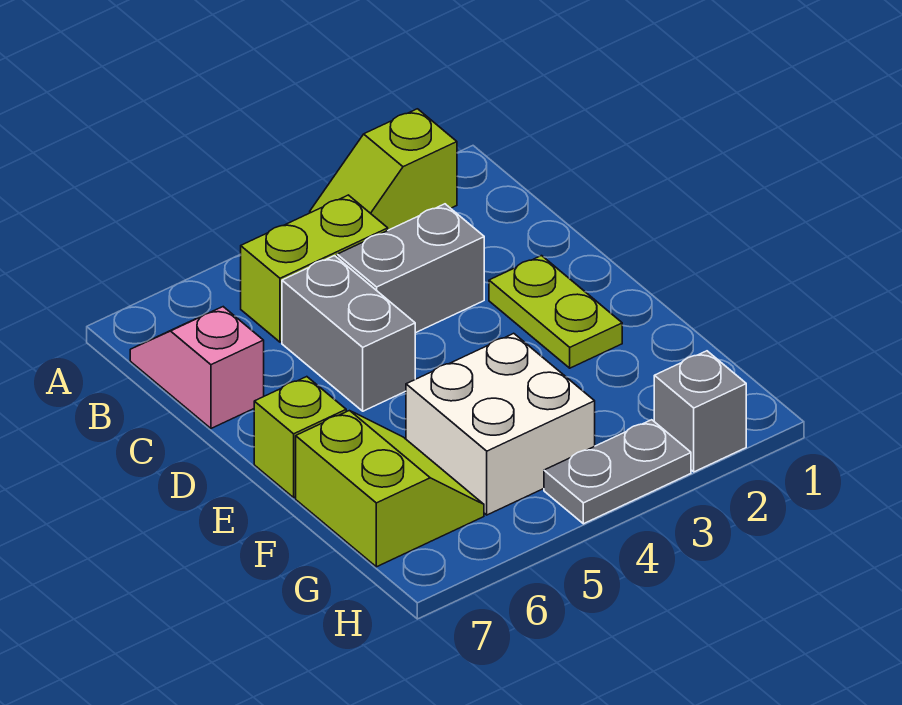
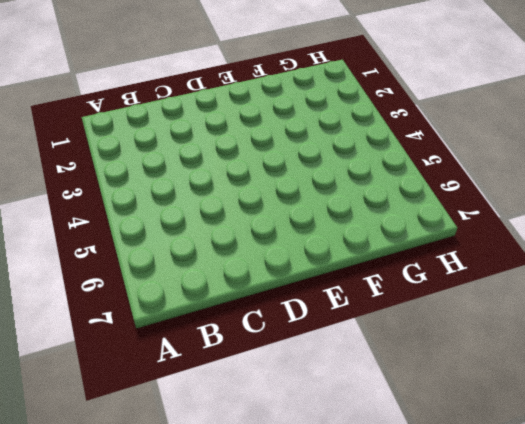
none -> lime slope A2:A3 level 1 top 2
none -> lime brick B4:B5 level 1

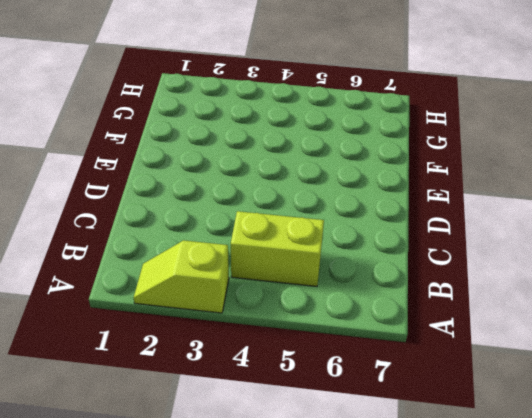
lime slope A2:A3 level 1 top 3 -> lime slope A2:A3 level 1 top 2
none -> pink slope B7:C7 level 1 top C
none -> grey brick C3:C4 level 1

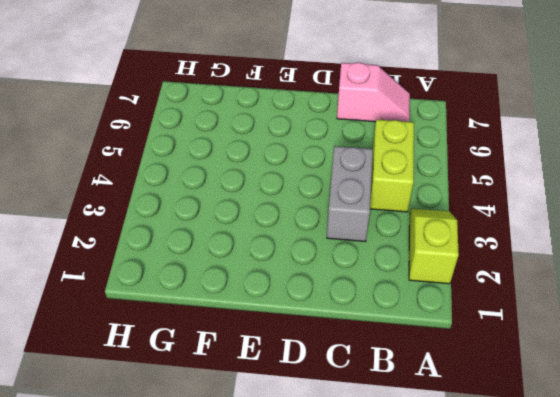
none -> grey brick C5:D5 level 1
none -> lime plate D2:E2 level 1

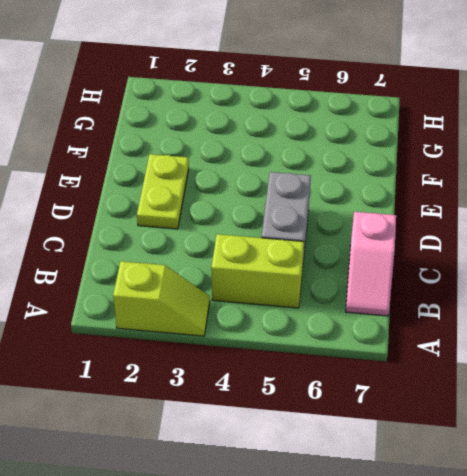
none -> grey brick C3:C4 level 1
none -> lime brick E7 level 1

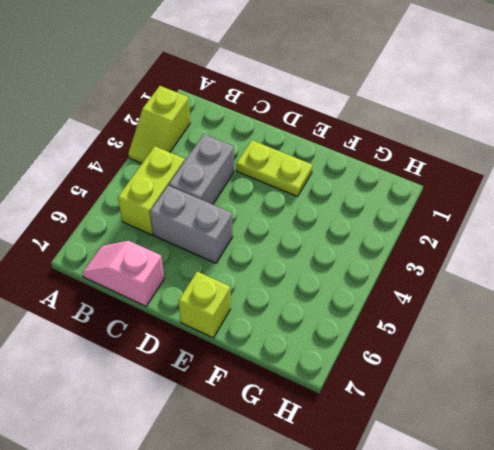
none -> white brick F4:G5 level 1
none -> lime slope F6:G7 level 1 top 7

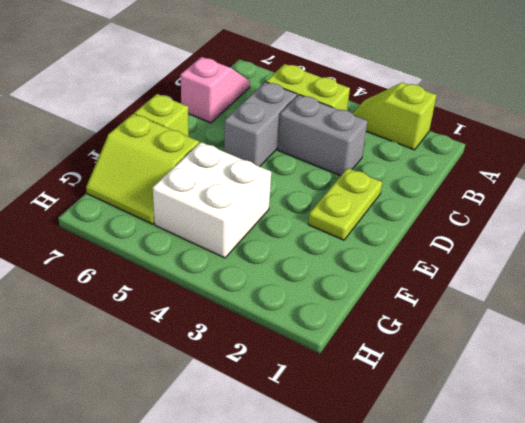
lime slope F6:G7 level 1 top F -> lime slope F6:G7 level 1 top 7
none -> grey brick H2 level 1
none -> grey plate H3:H4 level 1

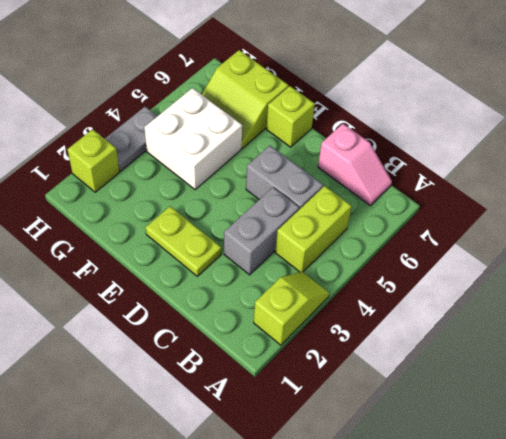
lime brick H2 level 1 -> grey brick H2 level 1

